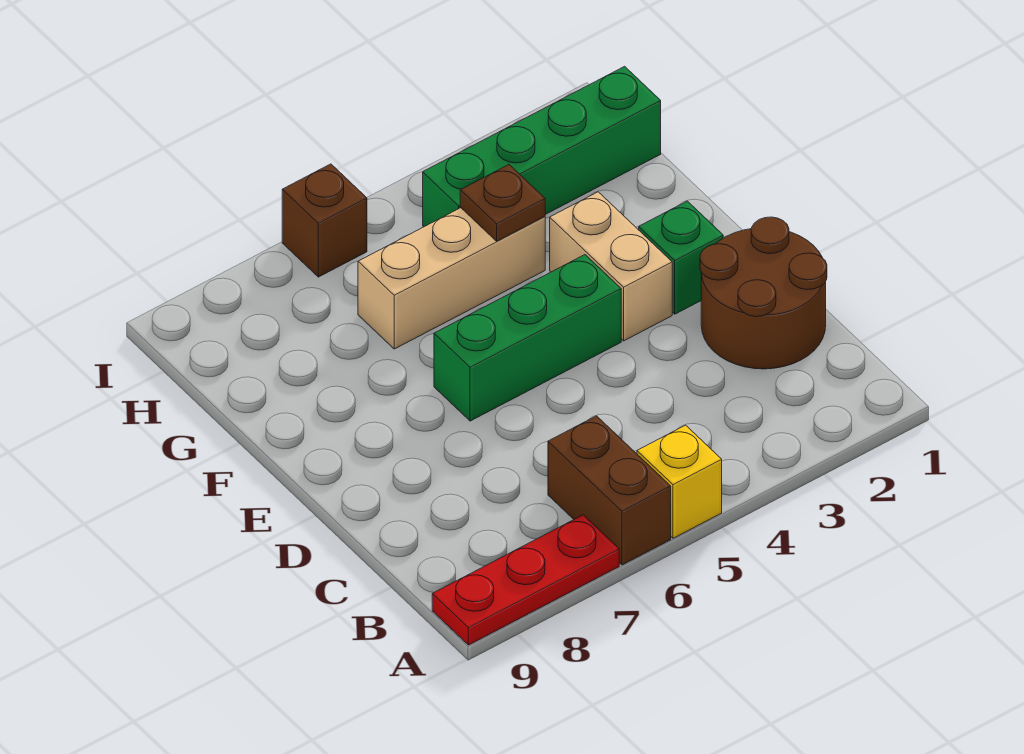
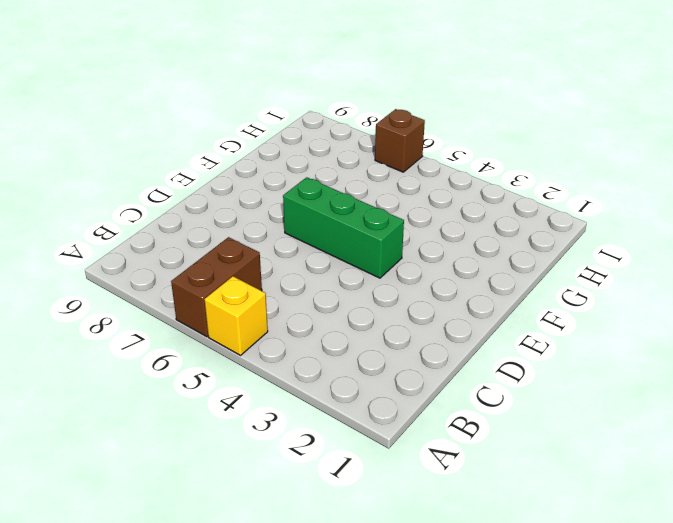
none -> red plate A7:A9 level 1
none -> brown round brick C1:D2 level 1

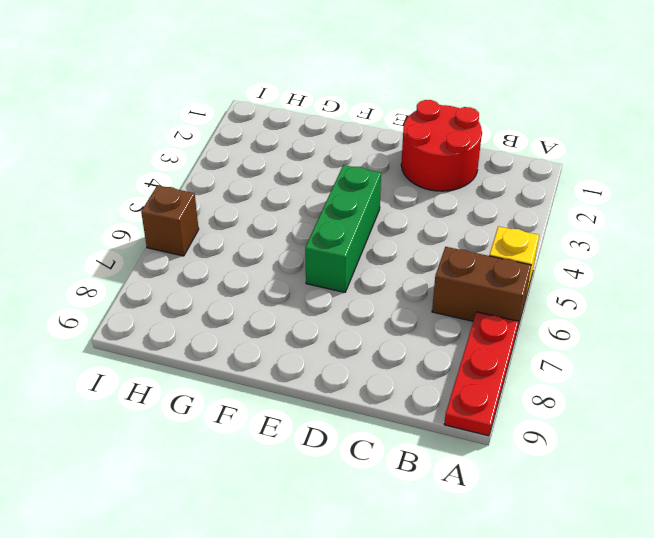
red round brick C1:D2 level 1 -> brown round brick C1:D2 level 1
none -> green brick E2 level 1
none -> tan brick E3:F3 level 1

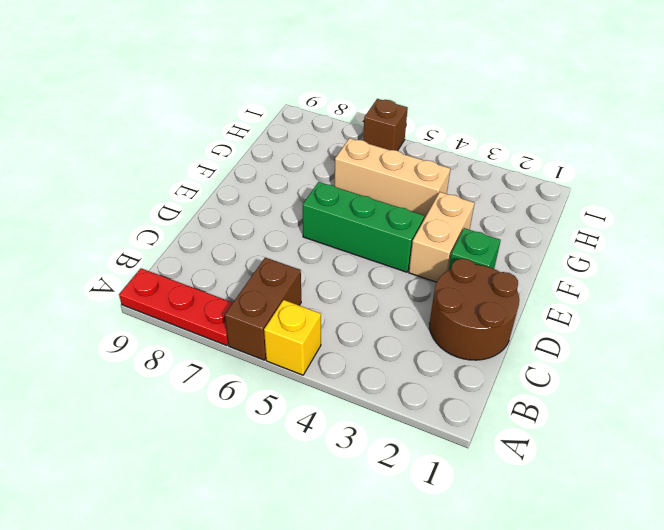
none -> green brick H1:H4 level 1
none -> brown plate G4 level 2

